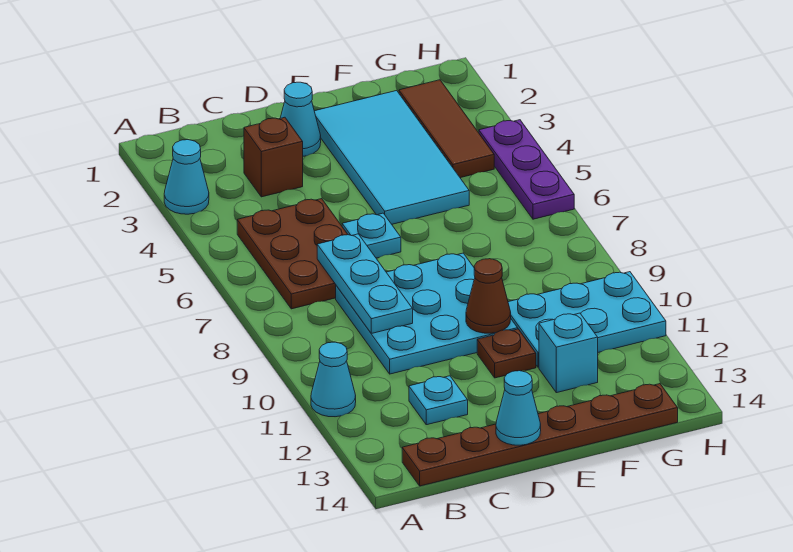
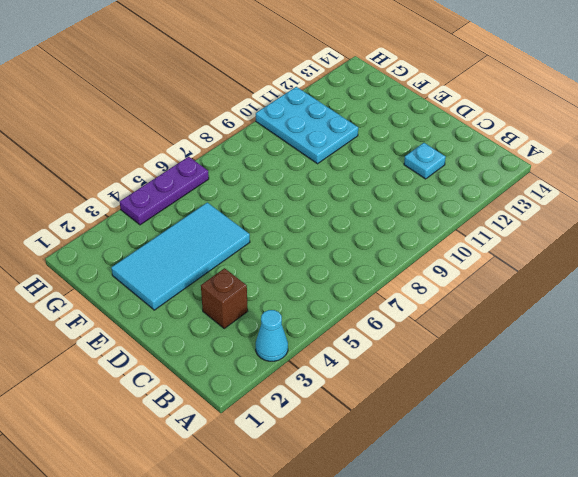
none -> cyan cone A11 level 1
none -> brown plate B5:C7 level 1
none -> brown plate B14:G14 level 1

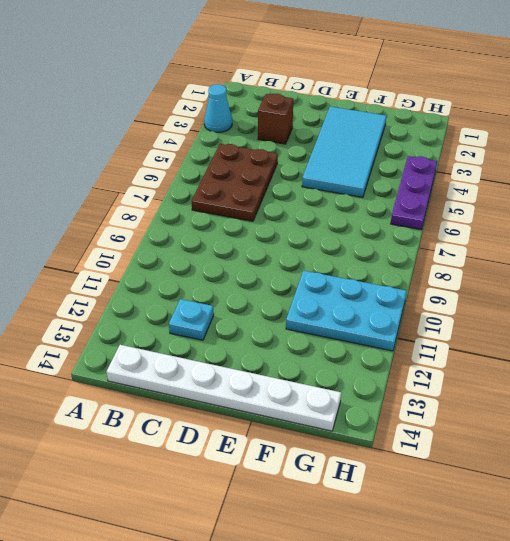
white plate B14:G14 level 1 -> brown plate B14:G14 level 1
none -> cyan cone A11 level 1
none -> cyan plate C8:E10 level 1
none -> cyan cone D2 level 1

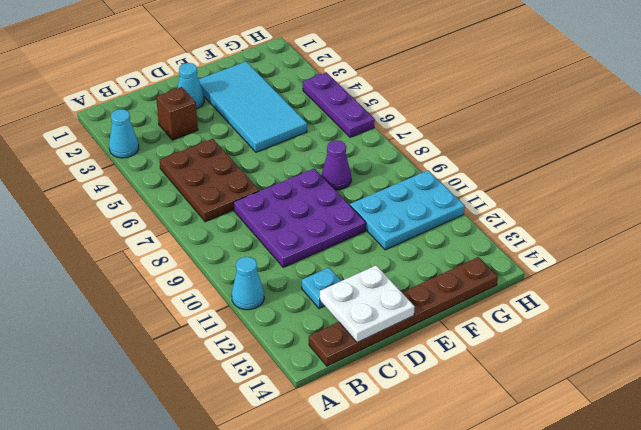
purple plate C8:E10 level 1 -> cyan plate C8:E10 level 1
white plate C13:D14 level 2 -> cyan cone D14 level 2
purple cone F8 level 1 -> none
none -> cyan plate D6 level 1
none -> brown plate E11 level 1
none -> cyan brick F12 level 1

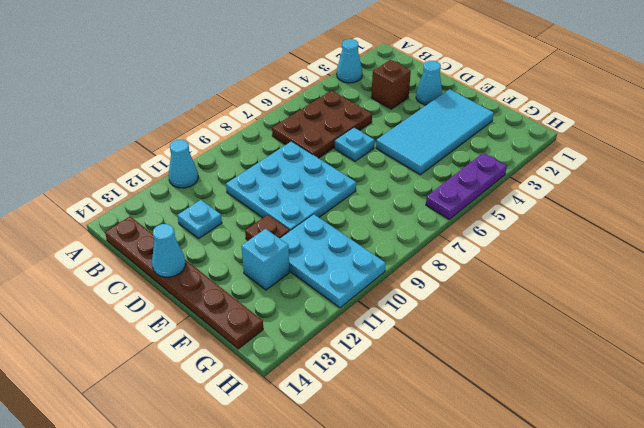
none -> brown tile G2:G4 level 1
none -> cyan plate C7:C9 level 2
none -> brown cone E10 level 2

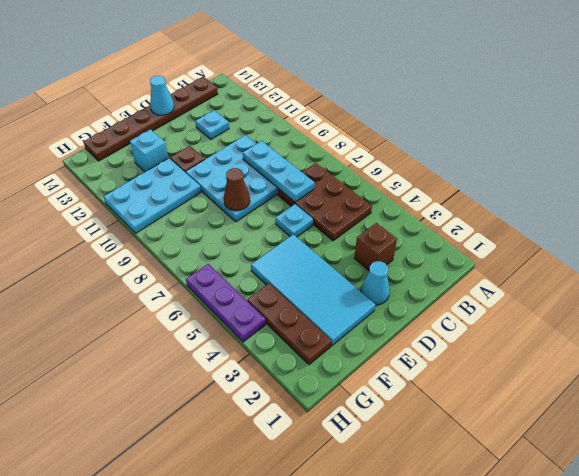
brown cone E8 level 2 -> brown cone E10 level 2
brown plate G2:G4 level 1 -> brown tile G2:G4 level 1
none -> cyan cone A3 level 1
none -> cyan cone A11 level 1

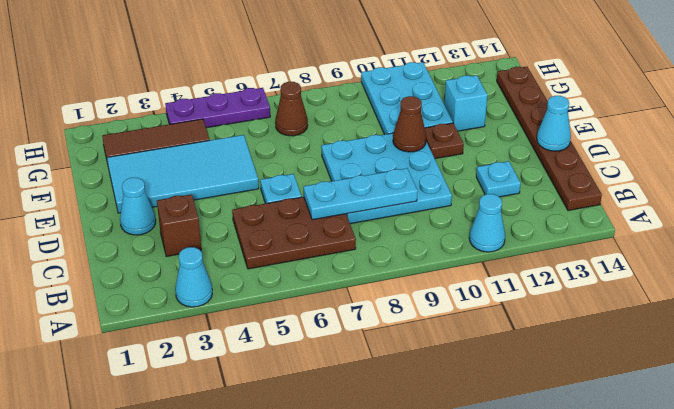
brown cone G7 level 1 -> none

